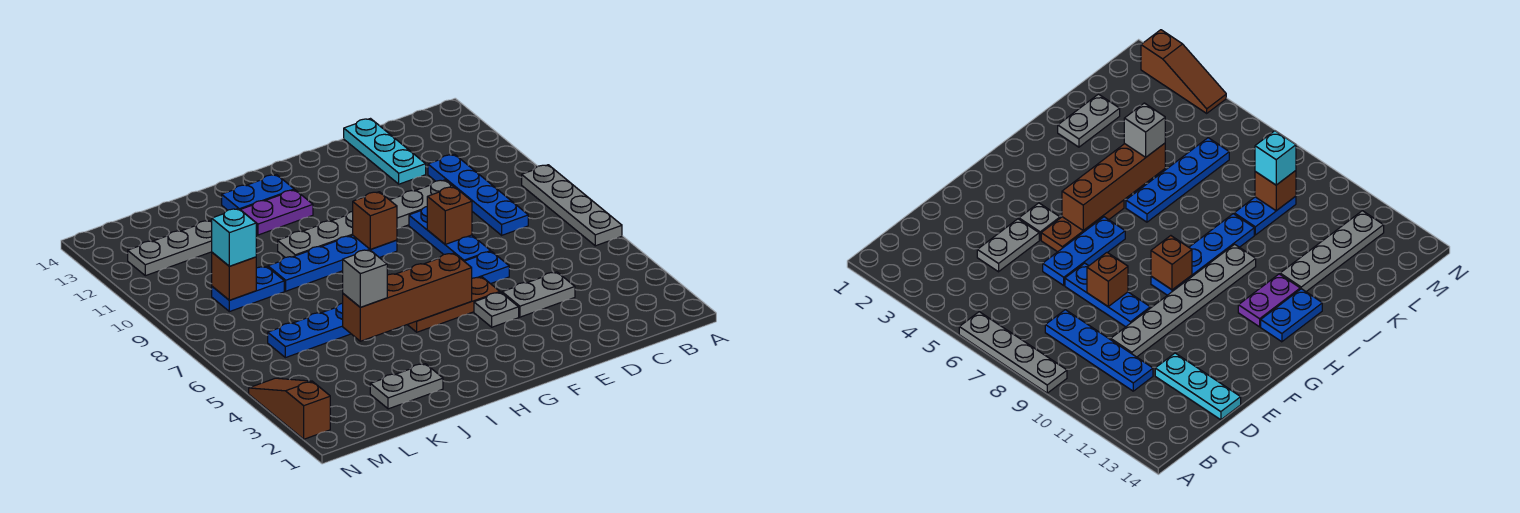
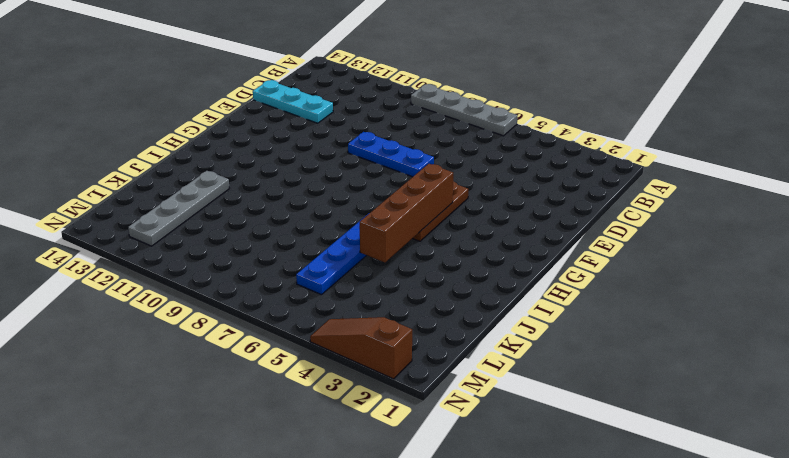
none -> blue plate C8:C11 level 1
none -> grey plate D4:E4 level 1
none -> grey plate D10:I10 level 1

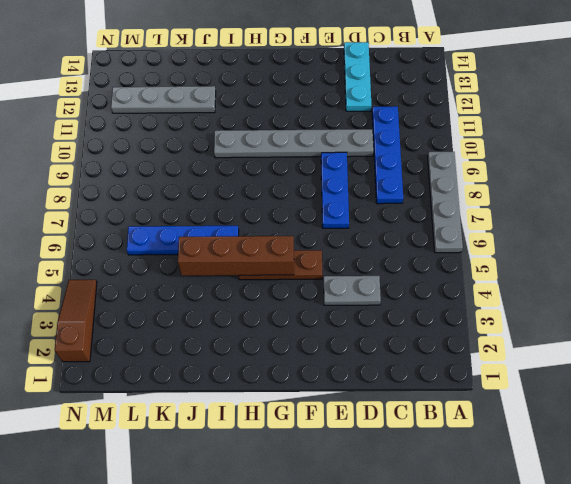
none -> blue plate E6:G6 level 1
none -> grey plate F4 level 1
none -> blue plate G9:J9 level 1

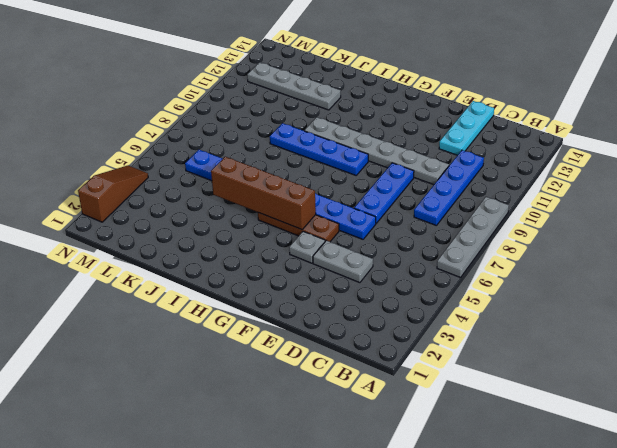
none -> purple plate H12:I12 level 1
none -> blue plate H13:I13 level 1
none -> grey plate J2:K2 level 1

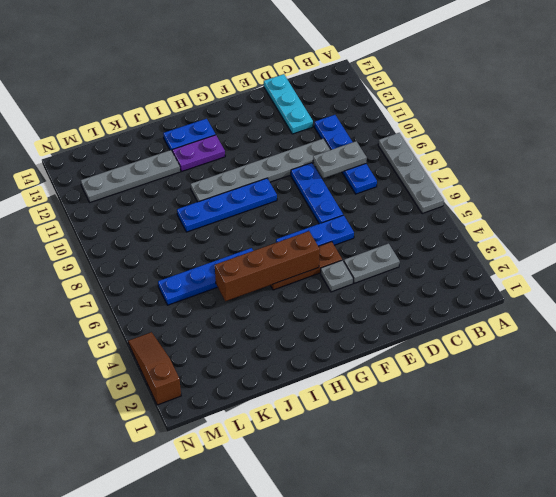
grey plate C9:D9 level 2 -> grey plate J2:K2 level 1
none -> blue plate K9:L9 level 1
none -> brown brick E8 level 2
none -> brown brick G9 level 2

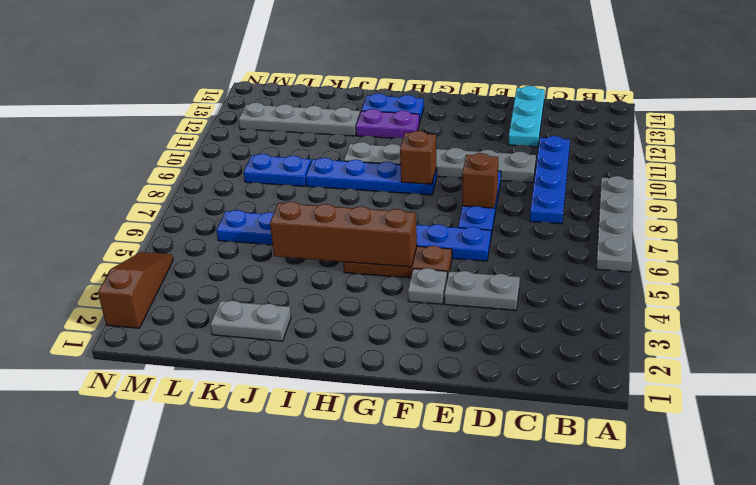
none -> brown brick L9 level 2
none -> grey brick J5 level 3
none -> cyan brick L9 level 3

